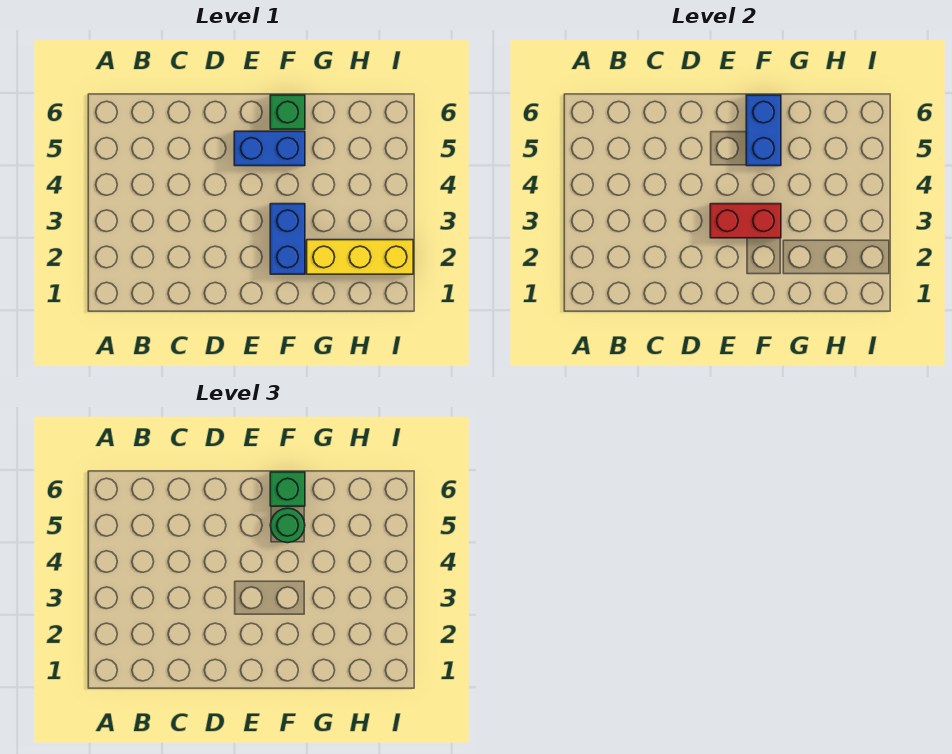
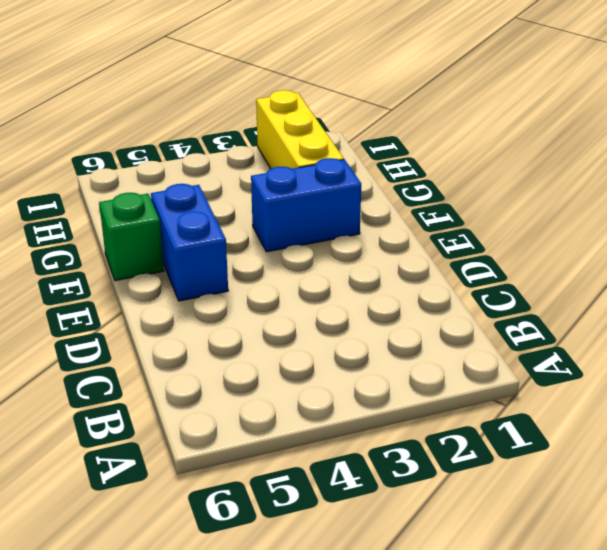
none -> red brick E3:F3 level 2
none -> blue brick F5:F6 level 2

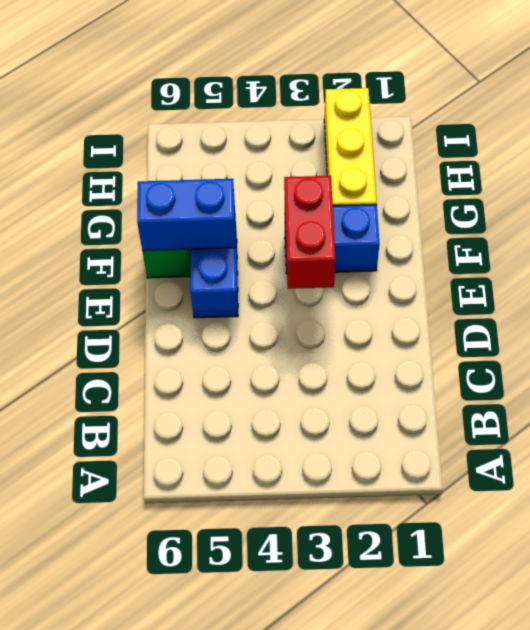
none -> green round brick F5 level 3
none -> green brick F6 level 3

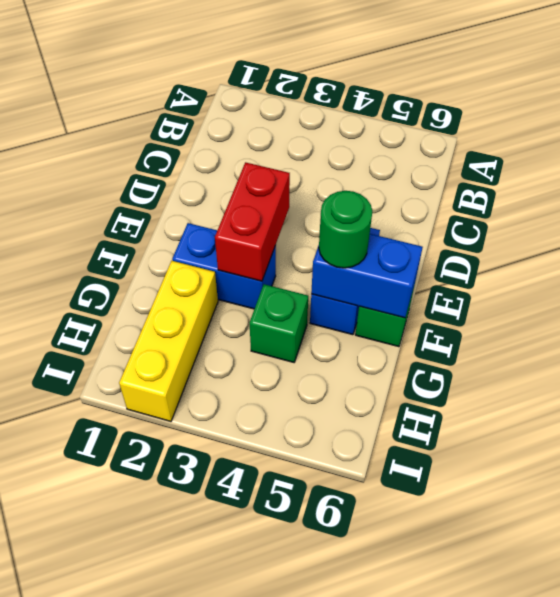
green brick G4 level 1 -> green brick F6 level 3

